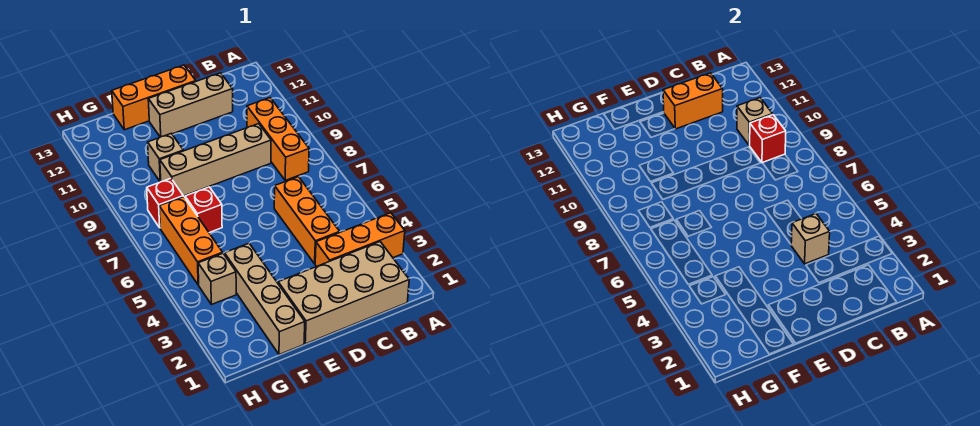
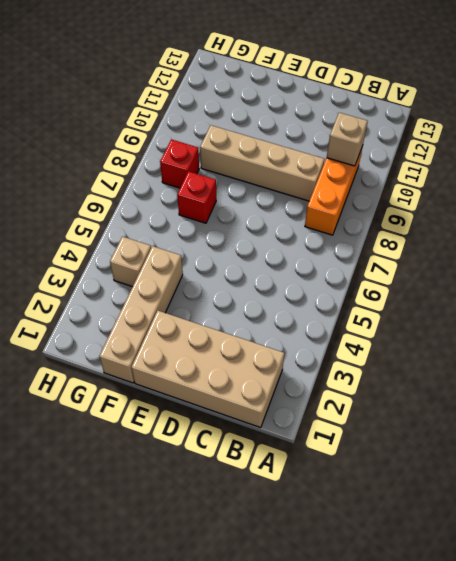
none -> orange brick A3:C3 level 1
none -> orange brick C4:C6 level 1
none -> tan brick C12:E12 level 1

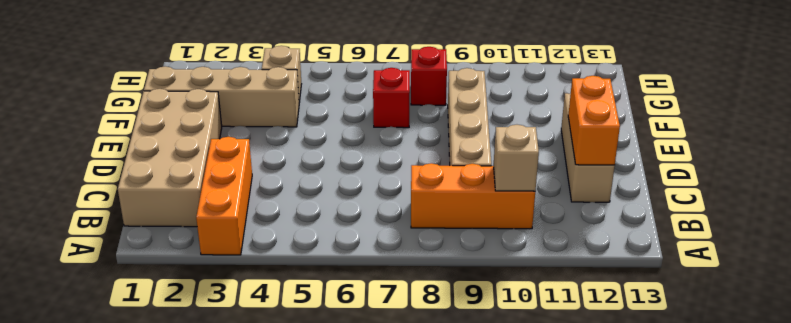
none -> orange brick C4:C6 level 1
none -> orange brick D13:F13 level 1
none -> tan brick F10 level 1

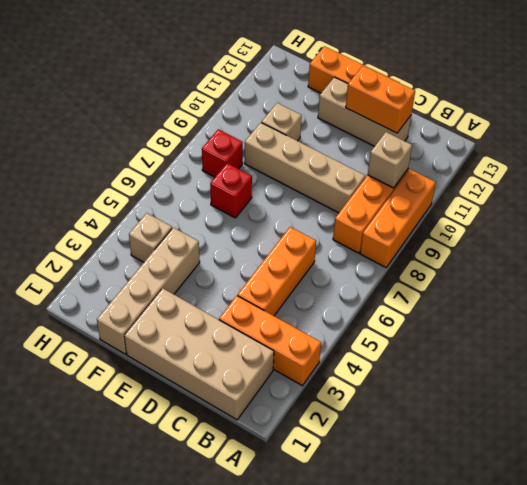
orange brick A8:A10 level 1 -> orange brick G5:G7 level 1
none -> red brick B9 level 2
none -> tan brick C4 level 2

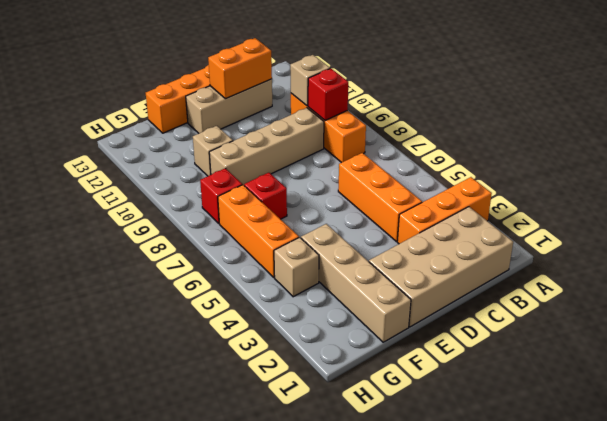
none -> tan brick C4 level 2

